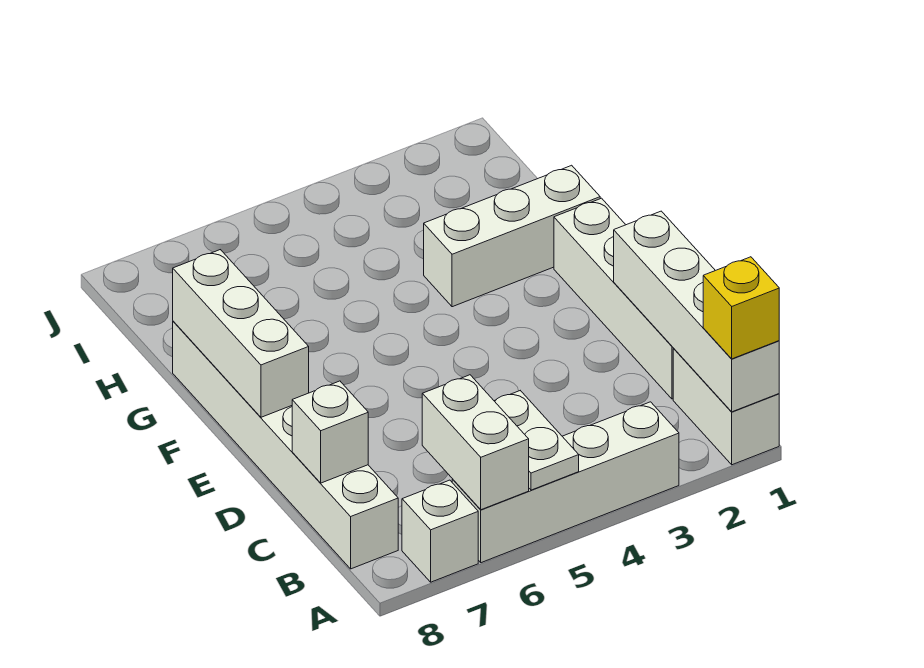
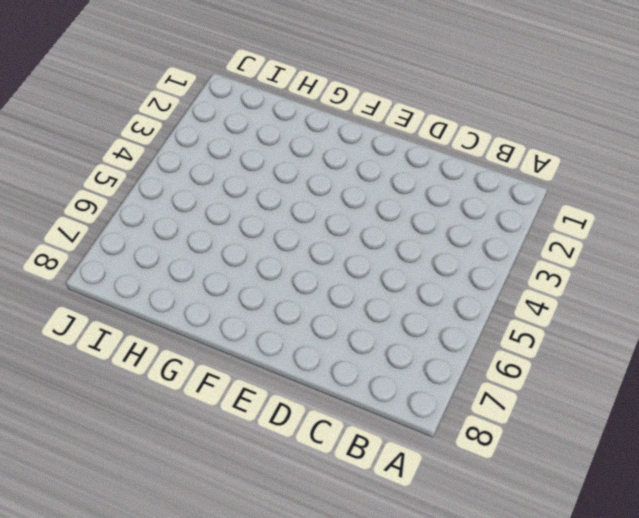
none -> white brick A1:B1 level 1
none -> white brick A3:A6 level 1
none -> white brick A7 level 1

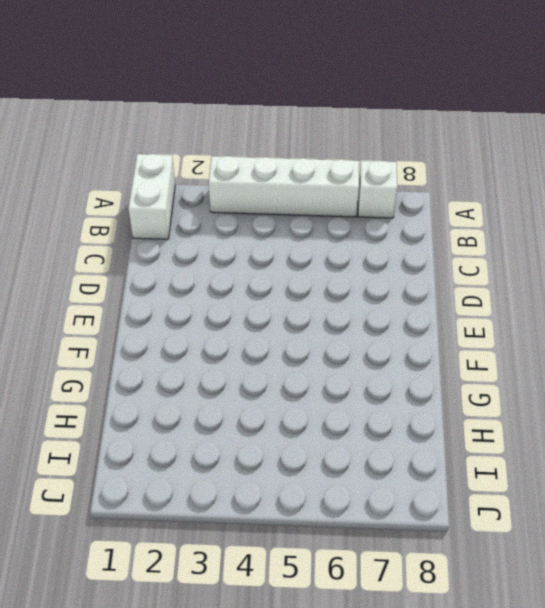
none -> white brick B8:G8 level 1
none -> white brick C1:F1 level 1
none -> white brick G1:G3 level 1

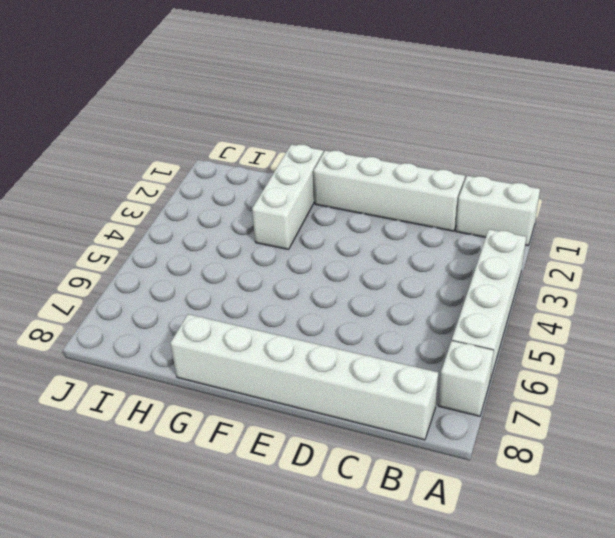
none -> white brick A1:D1 level 2
none -> white plate A5:B5 level 2
none -> white brick A6:B6 level 2

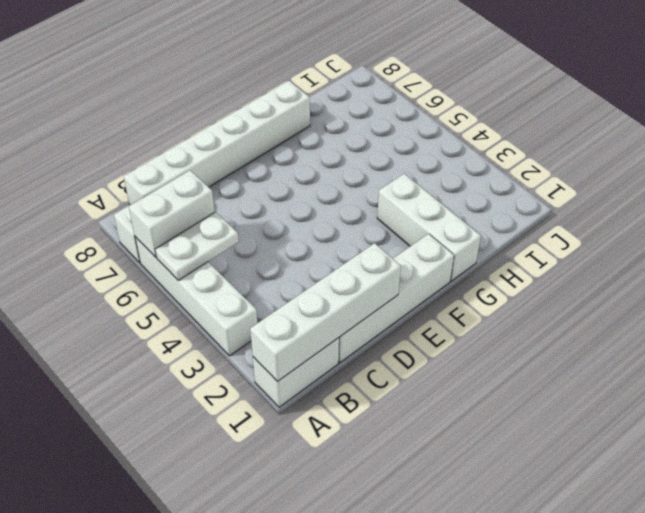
none -> white brick C8 level 2
none -> white brick E8:G8 level 2
none -> yellow brick A1 level 3

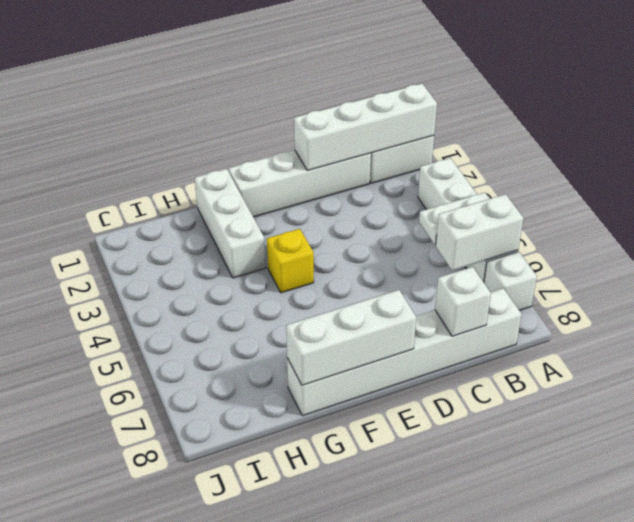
yellow brick F4 level 1 -> yellow brick A1 level 3

